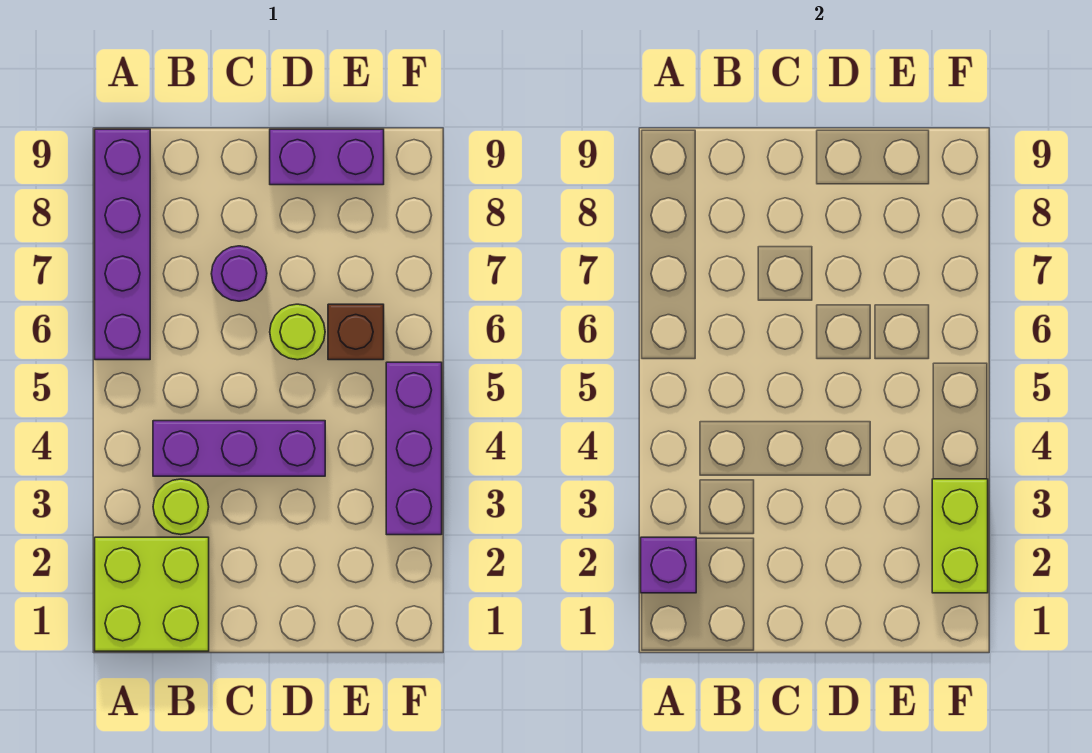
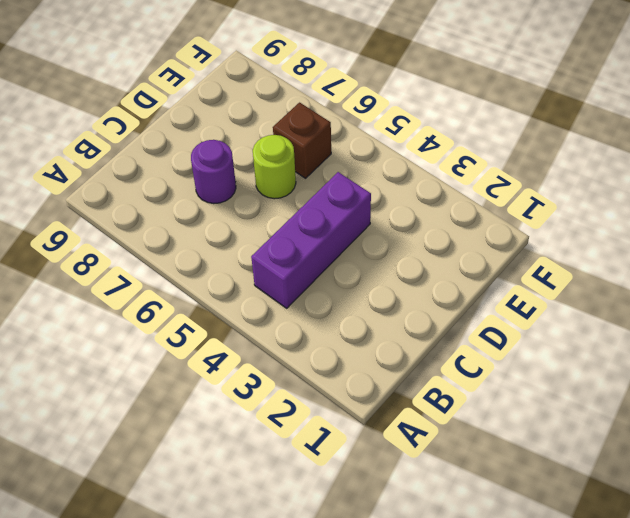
none -> lime brick A1:B2 level 1
none -> purple brick A6:A9 level 1

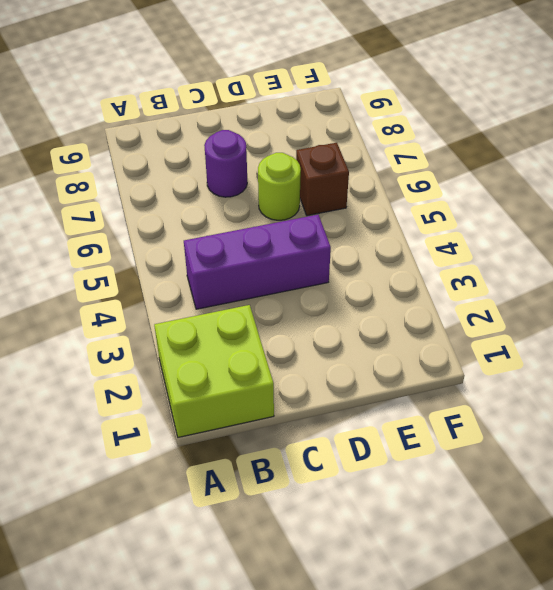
none -> purple brick A6:A9 level 1
none -> lime round brick B3 level 1

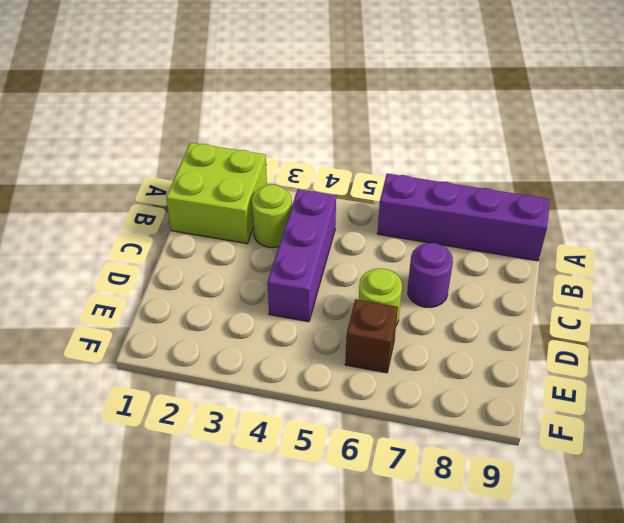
none -> purple brick D9:E9 level 1
none -> purple brick F3:F5 level 1

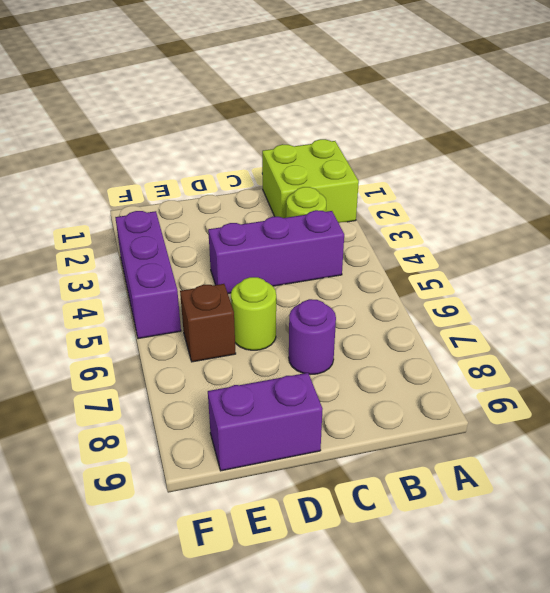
none -> purple brick A6:A9 level 1
none -> purple brick A2 level 2

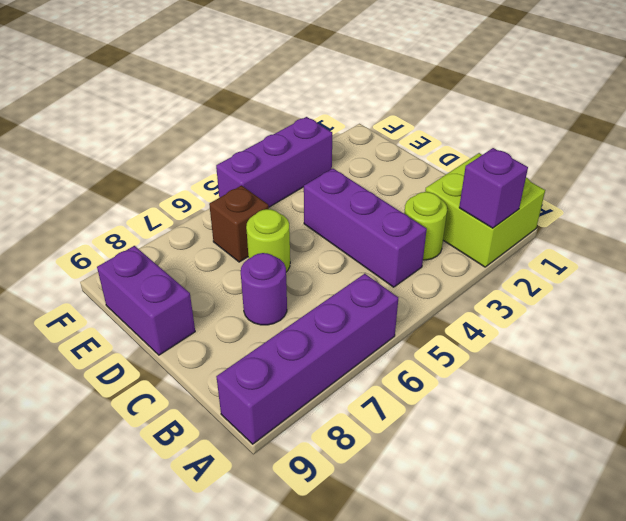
none -> lime brick F2:F3 level 2

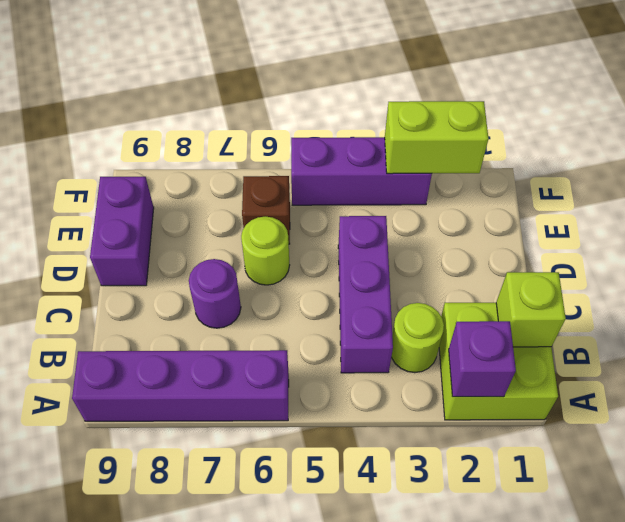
lime brick B1 level 2 -> none

